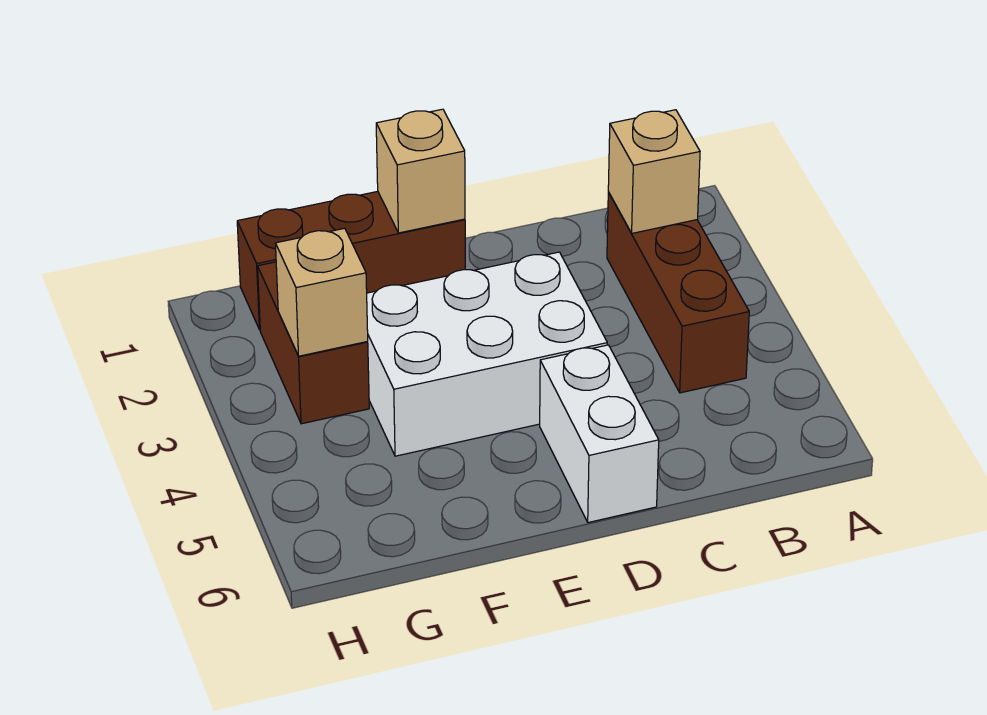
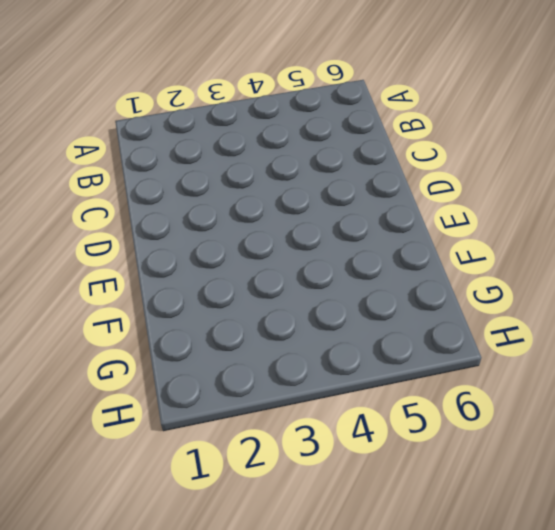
none -> brown brick B2:B4 level 1
none -> white brick D3:F4 level 1

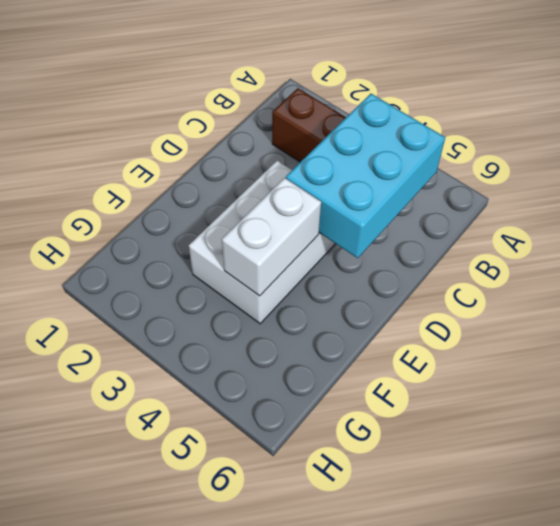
cyan brick B4:D5 level 2 -> none
white brick E4:F4 level 2 -> white brick D5:D6 level 1
none -> brown brick E1:G1 level 1
none -> brown brick G2:G3 level 1

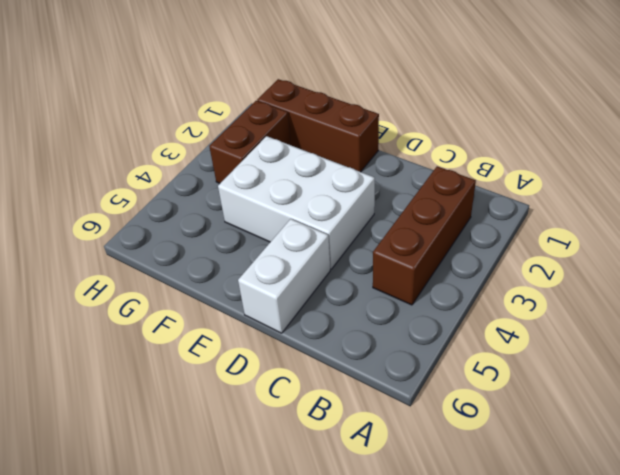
none -> tan brick B2 level 2
none -> tan brick E1 level 2

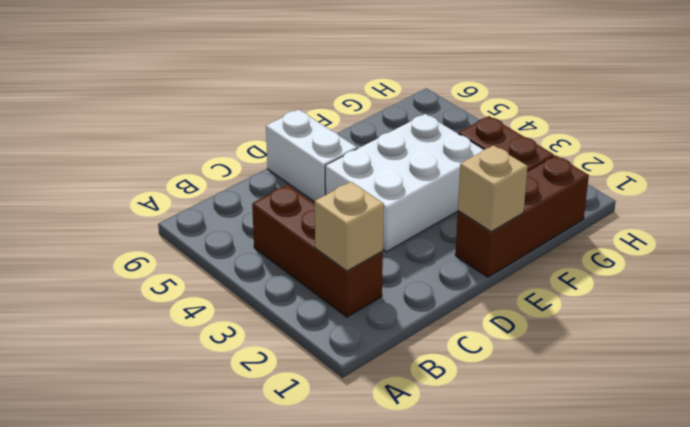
none -> tan brick G3 level 2

